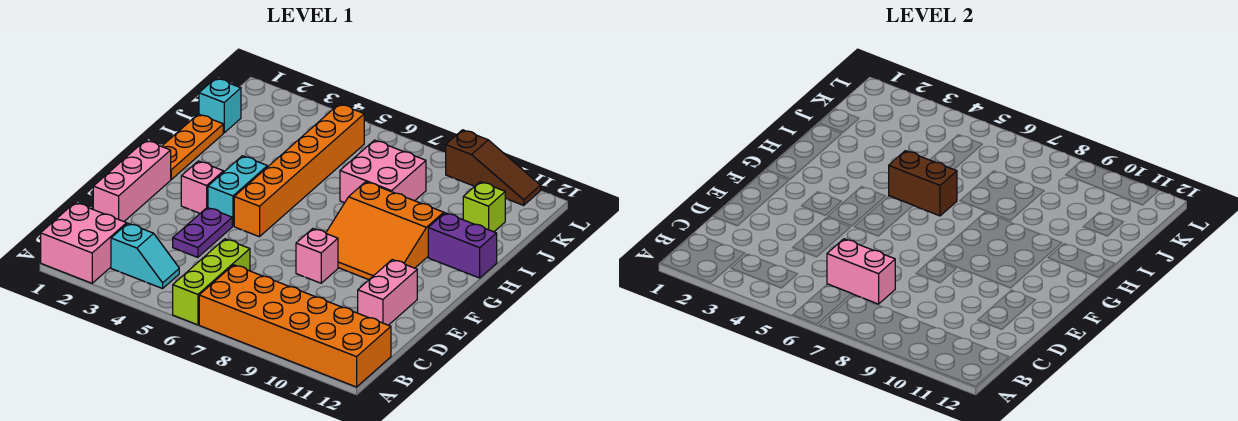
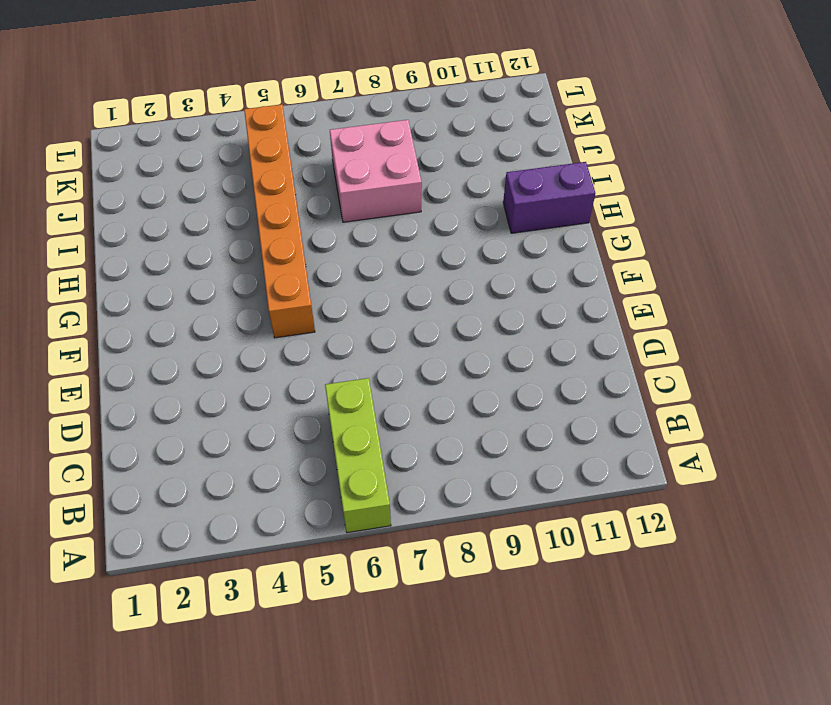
none -> pink brick A1:B2 level 1
none -> orange brick A7:B12 level 1
none -> cyan slope B3:B4 level 1 top 3

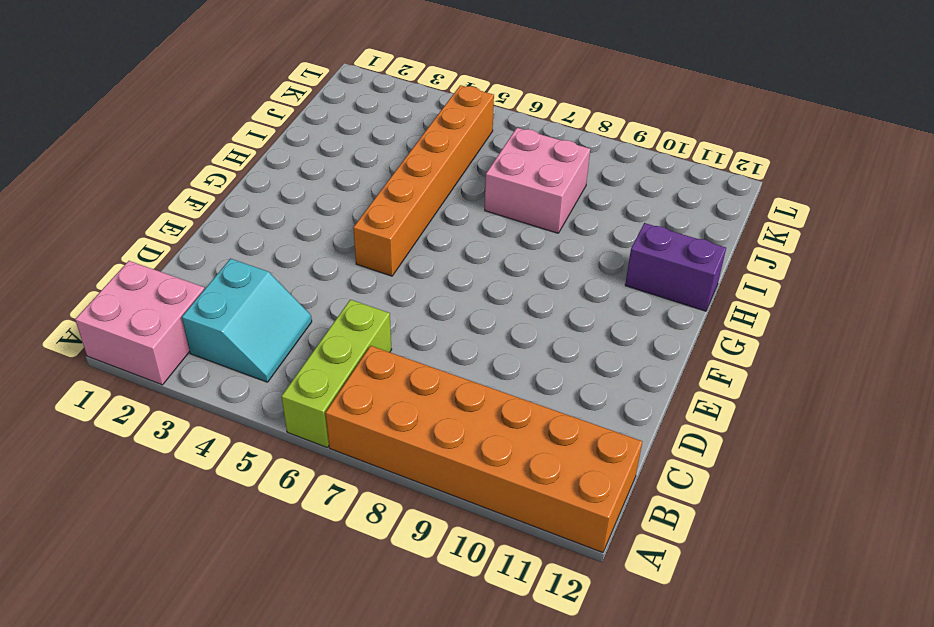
cyan slope B3:C4 level 1 top 3 -> cyan slope B3:B4 level 1 top 3
none -> pink brick D1:F1 level 1
none -> purple plate D4:E4 level 1
none -> pink brick D11:E11 level 1

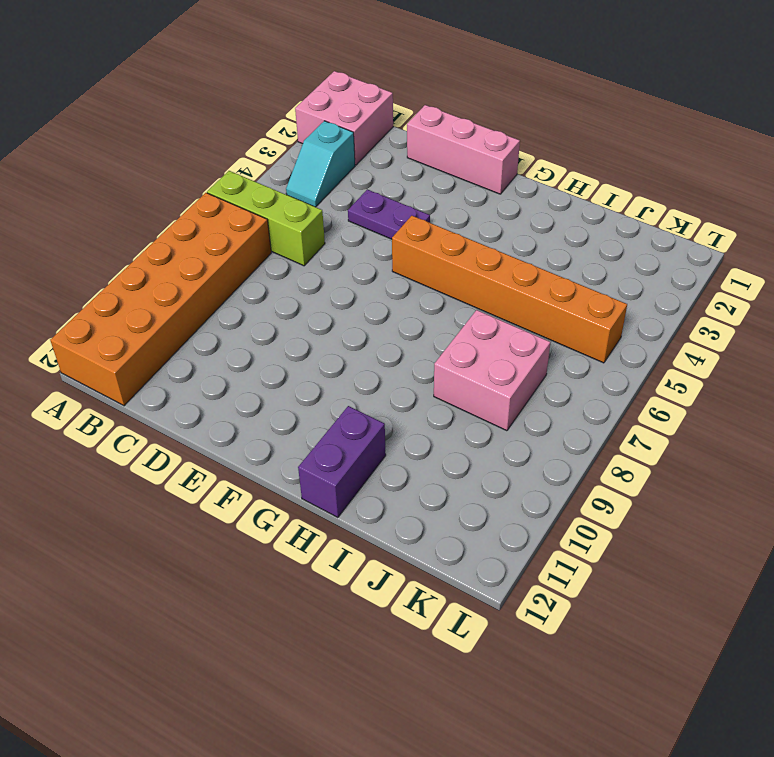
none -> pink brick D11:E11 level 1
none -> pink brick E8 level 1
none -> pink brick F3 level 1

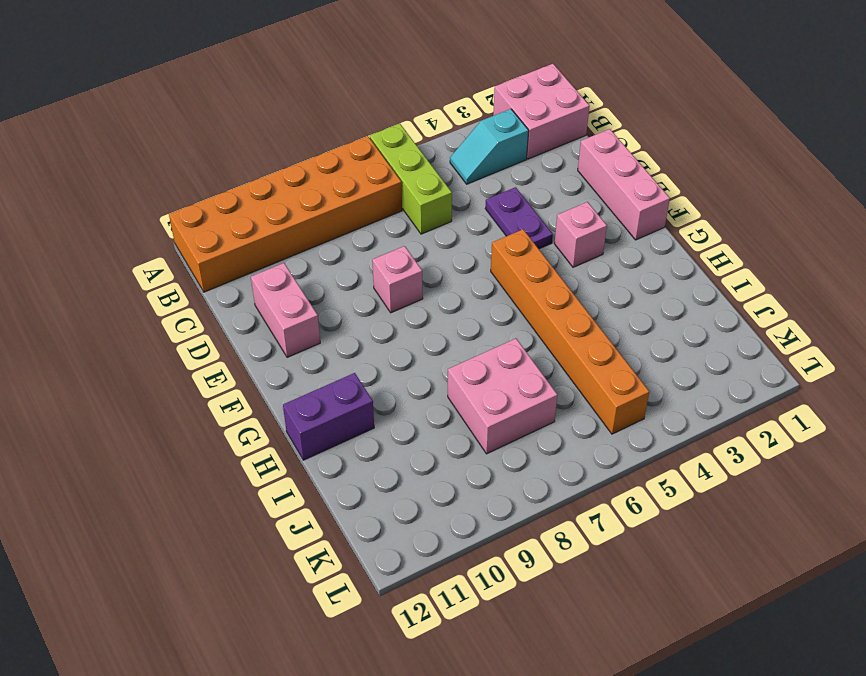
none -> cyan brick F4:G4 level 1
none -> orange slope F8:H10 level 1 top H
none -> orange plate G1:I1 level 1

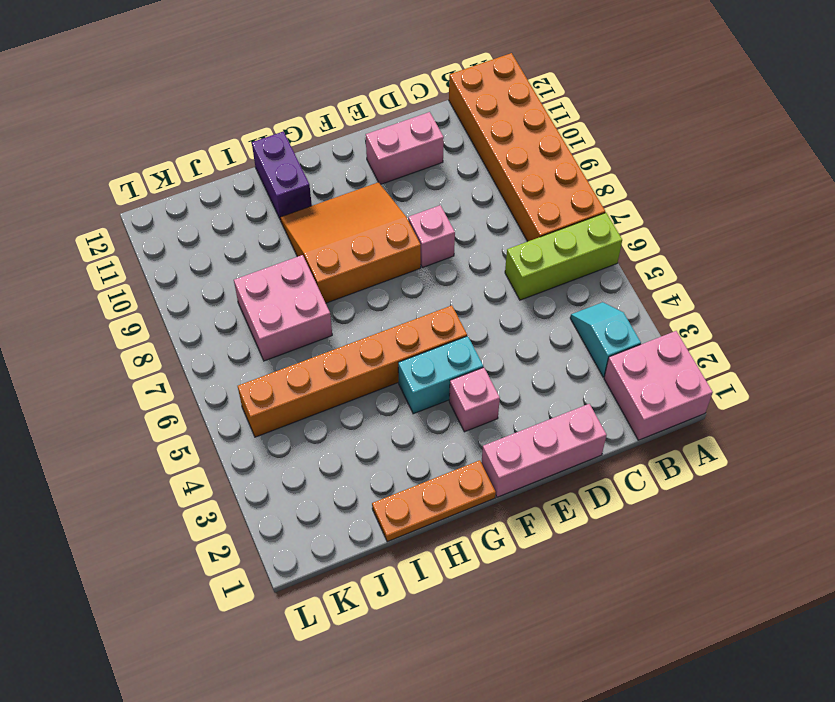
orange slope F8:H10 level 1 top 8 -> orange slope F8:H10 level 1 top H
none -> purple plate D4:E4 level 1
none -> cyan brick J1 level 1
none -> lime brick J11 level 1

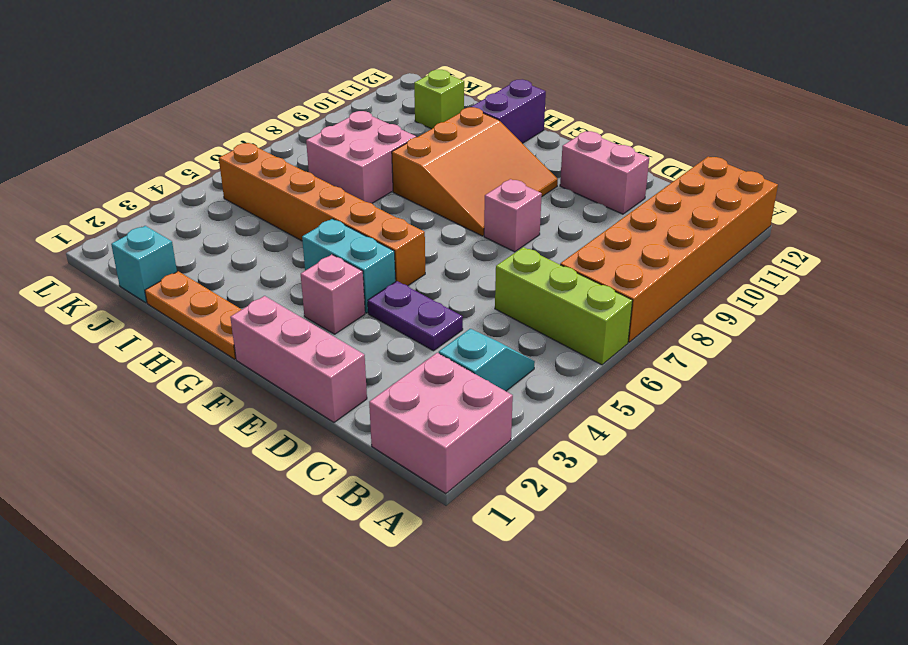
none -> brown slope L9:L11 level 1 top 9
none -> pink brick C6:C7 level 2
none -> brown brick H5:H6 level 2

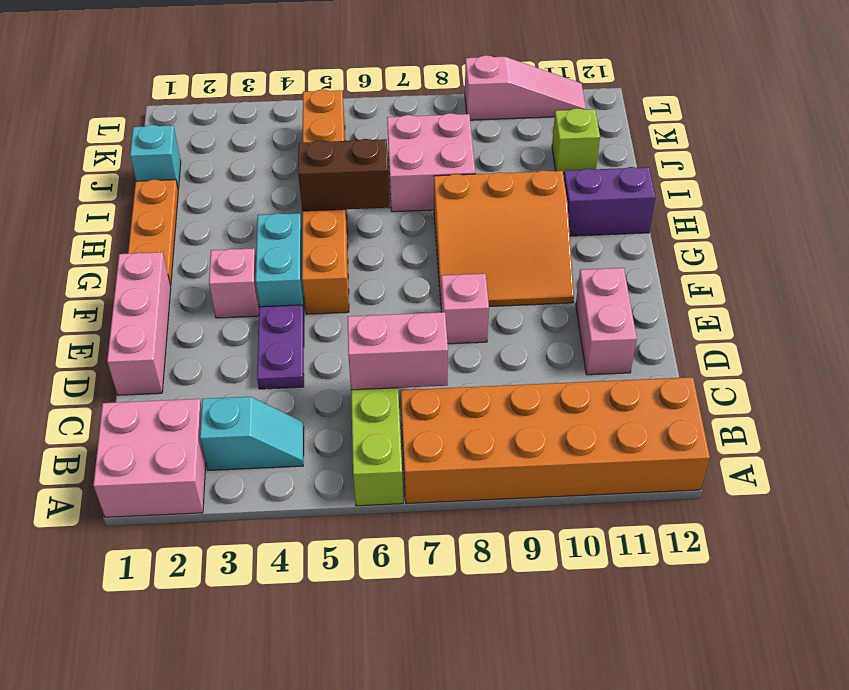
pink slope L9:L11 level 1 top 9 -> brown slope L9:L11 level 1 top 9

